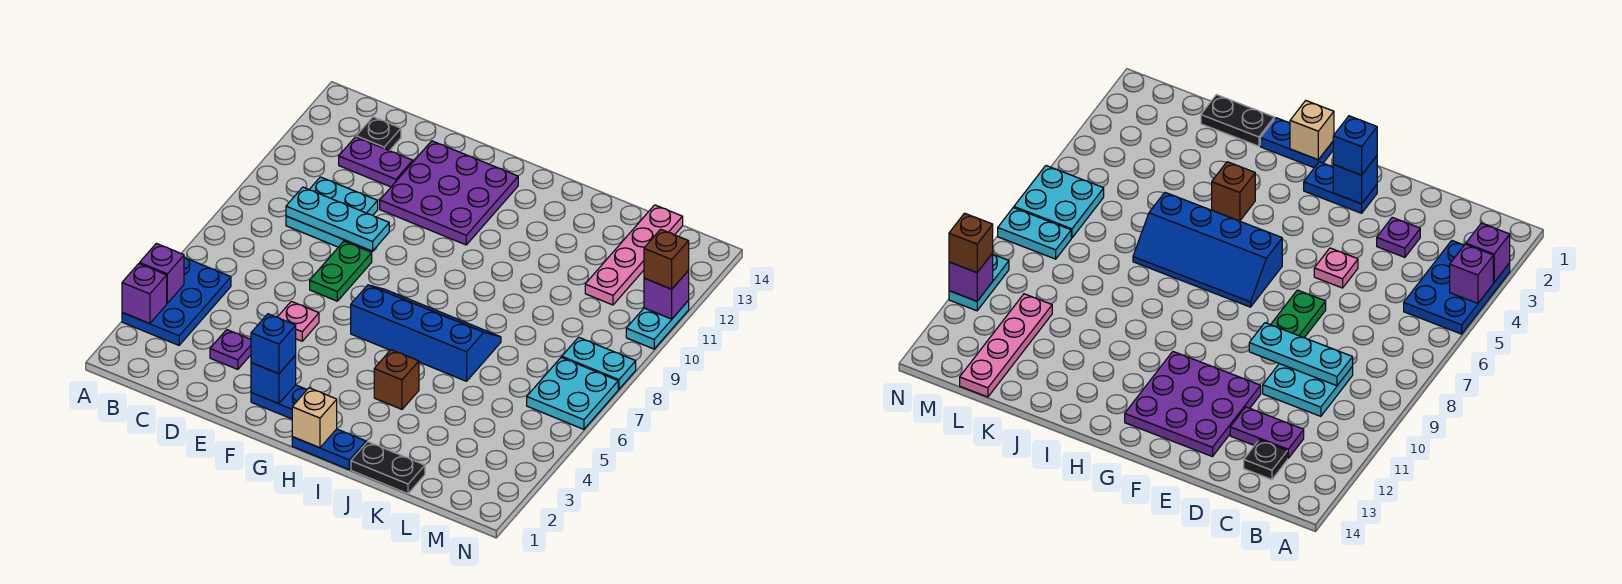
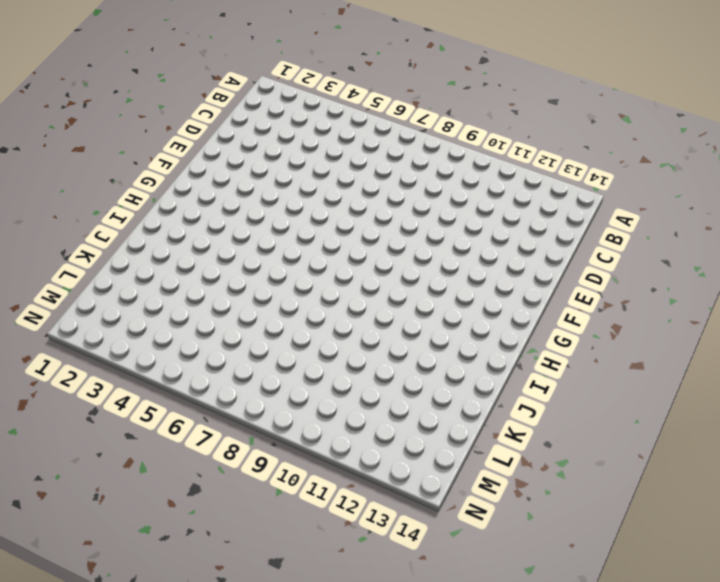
none -> blue plate A3:B5 level 1
none -> cyan plate C9:D10 level 1
none -> purple plate C12:D12 level 1

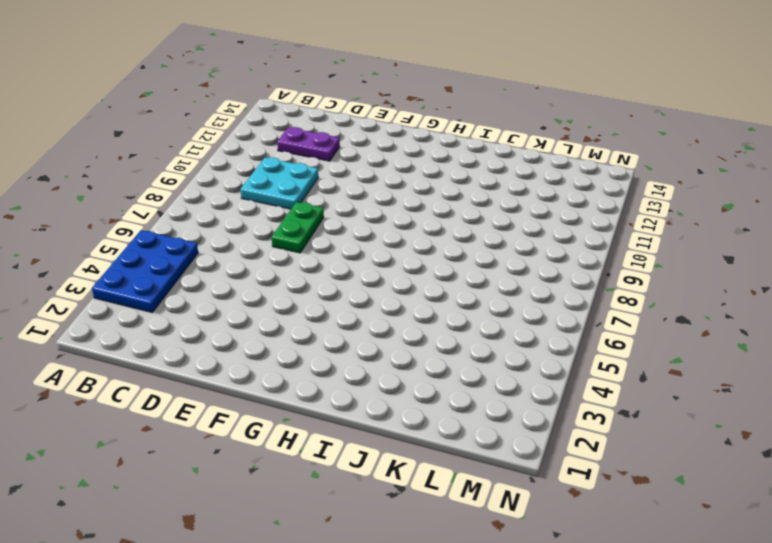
none -> black plate C13 level 1
none -> purple plate D3 level 1
none -> pink plate E5 level 1

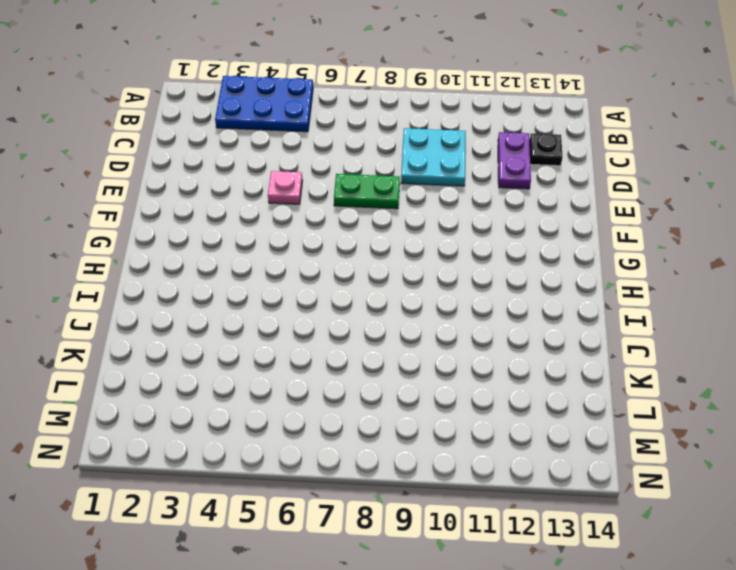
none -> purple plate D3 level 1
none -> purple plate E11:G13 level 1
none -> blue plate F2:G2 level 1

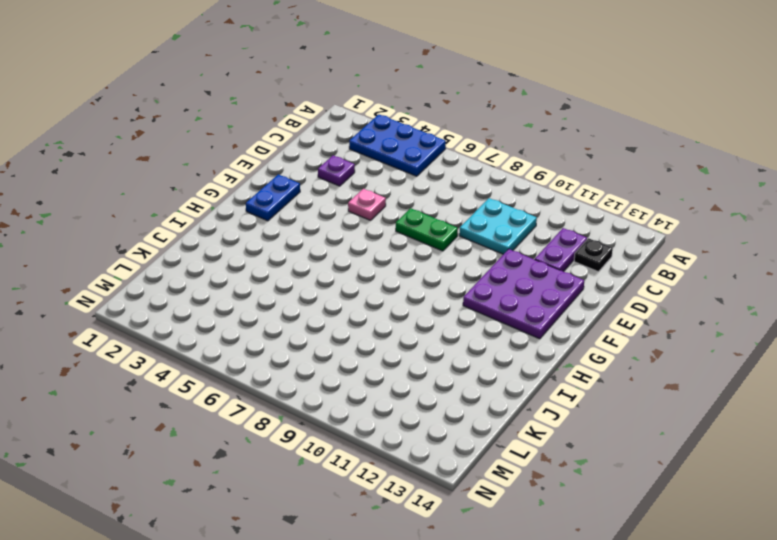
none -> blue slope G6:J7 level 1 top 6
none -> blue plate H1:I1 level 1
none -> brown brick I4 level 1

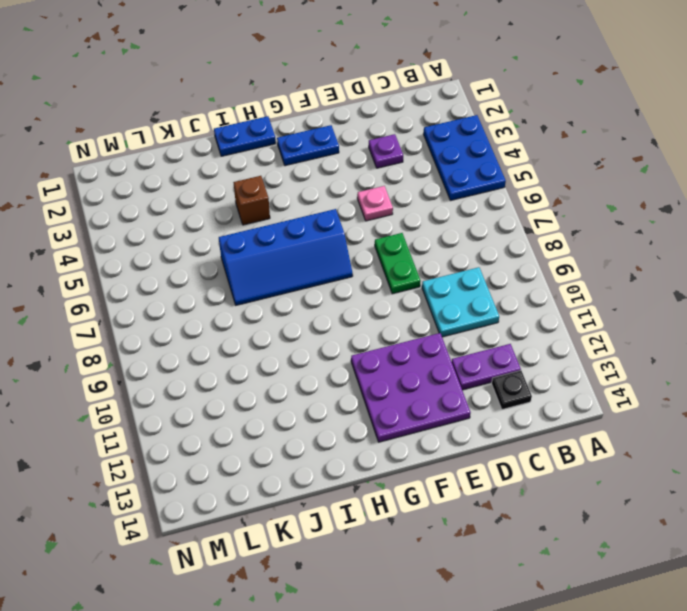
none -> black plate J1:K1 level 1
none -> pink plate L11:L14 level 1
none -> cyan plate M6:N7 level 1

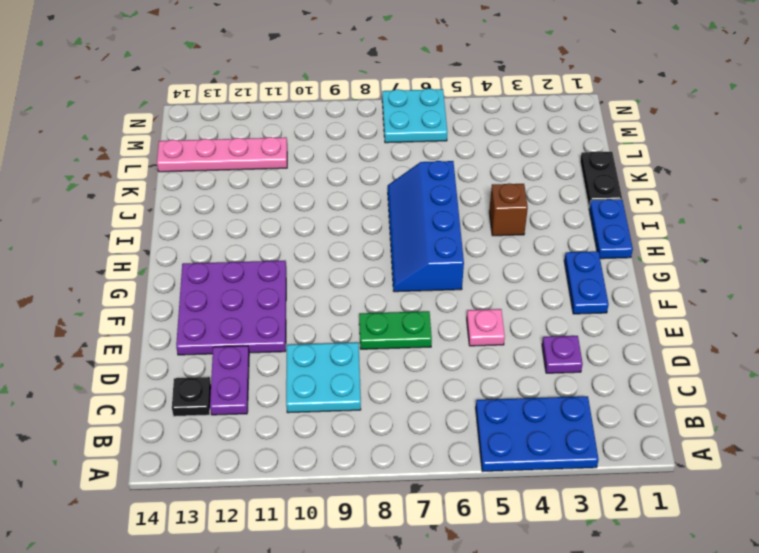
none -> cyan plate M8:N8 level 1
none -> cyan plate N10:N11 level 1
none -> purple brick A3 level 2

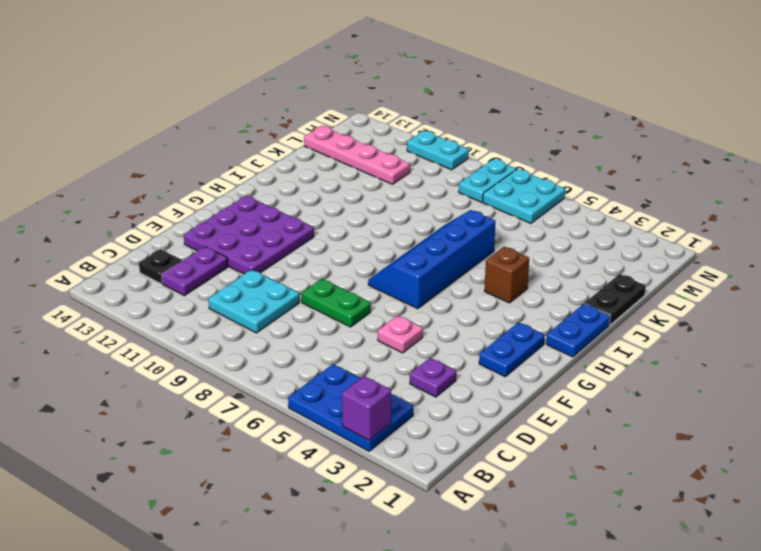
none -> purple brick A4 level 2
none -> cyan plate C9:E9 level 2
none -> blue brick F2 level 2

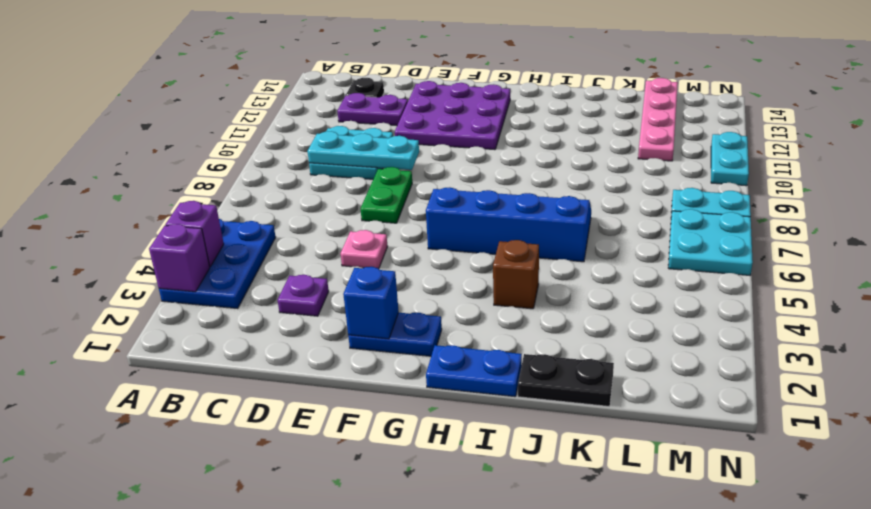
none -> tan brick H1 level 2
none -> purple brick N11 level 2
none -> blue brick F2 level 3

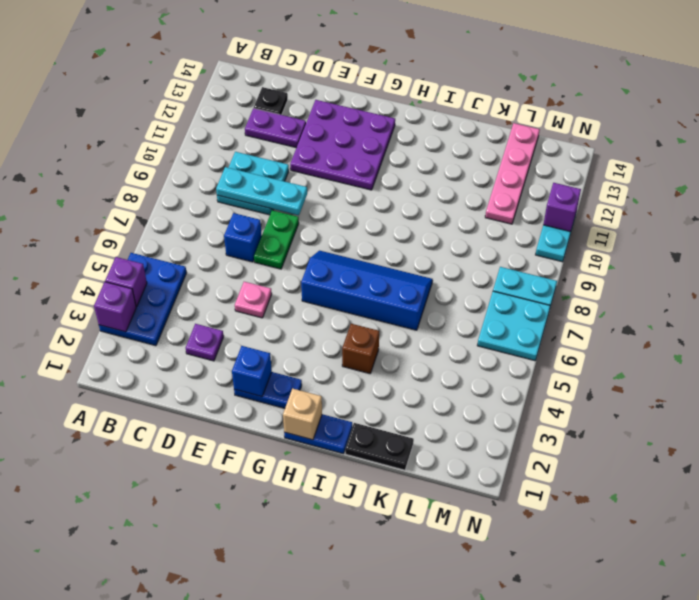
blue brick D7 level 1 -> blue brick F2 level 3
none -> brown brick N11 level 3

